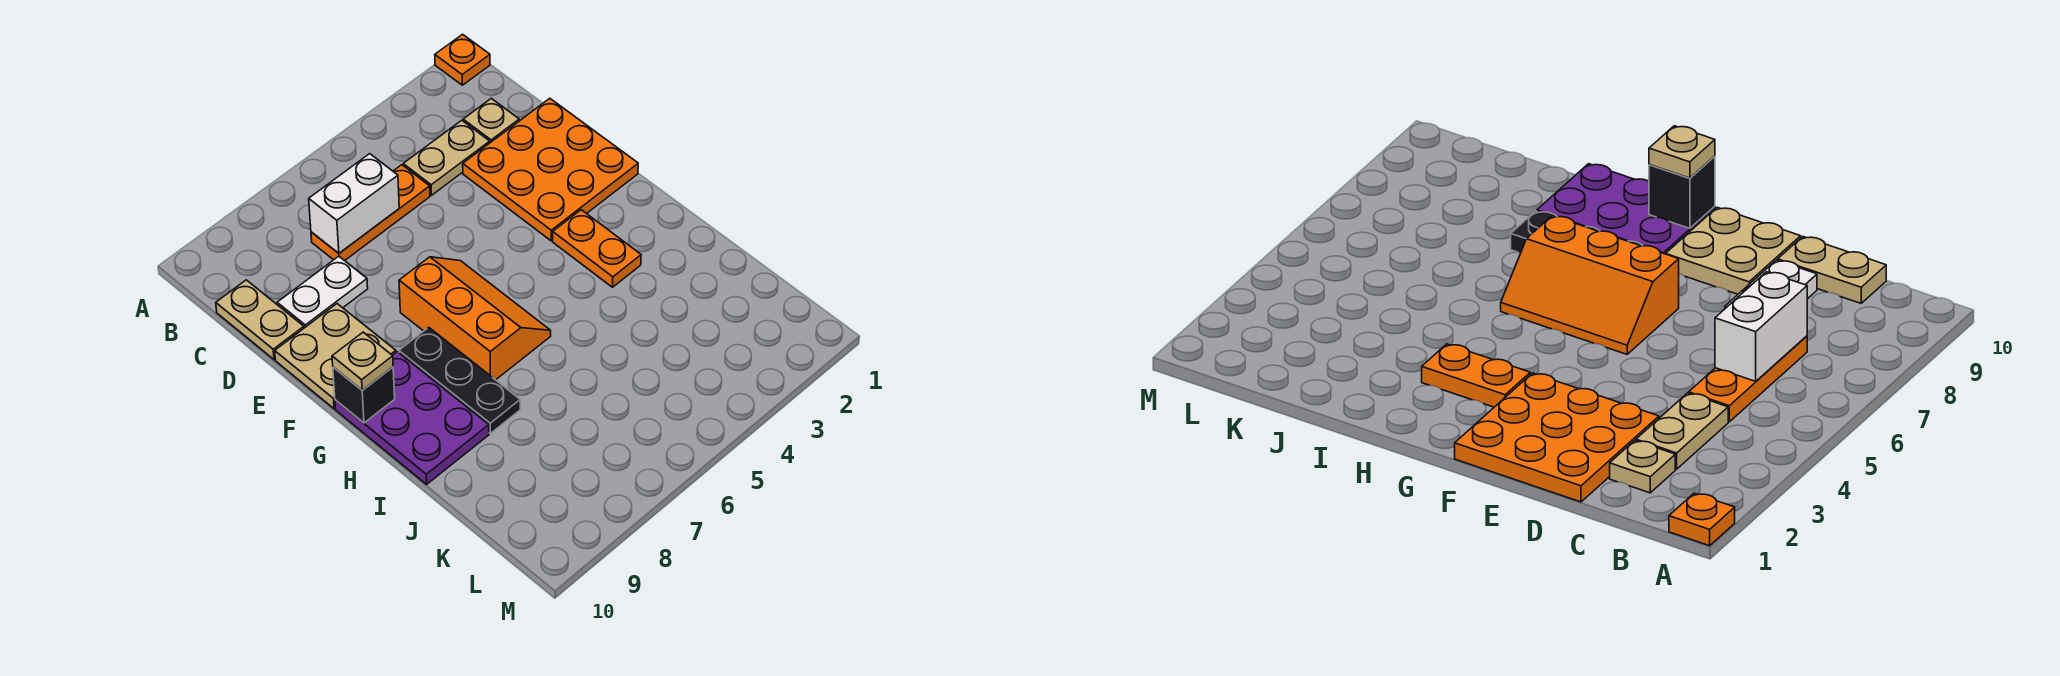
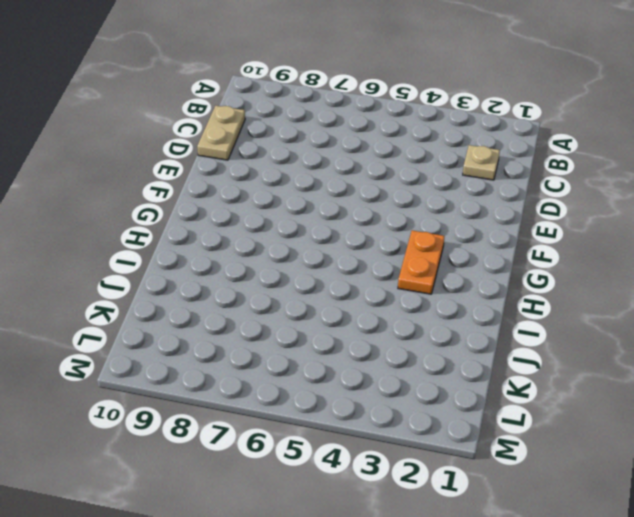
none -> orange plate A1 level 1
none -> tan plate C3:C4 level 1
none -> orange plate C5:C7 level 1

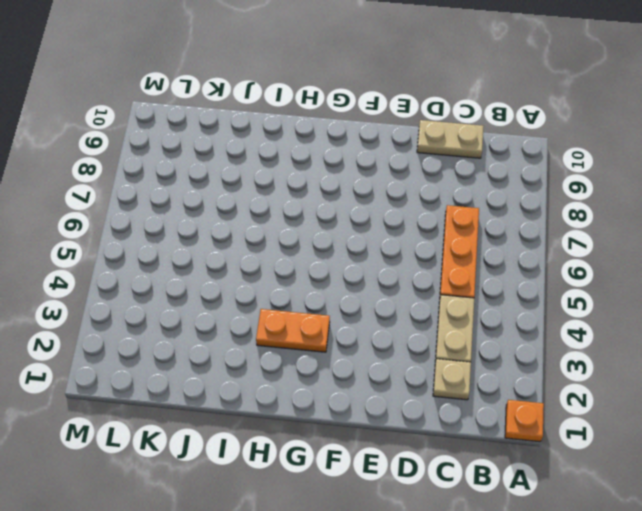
none -> orange plate D1:F3 level 1
none -> white plate D8:D9 level 1
none -> tan plate E9:F10 level 1

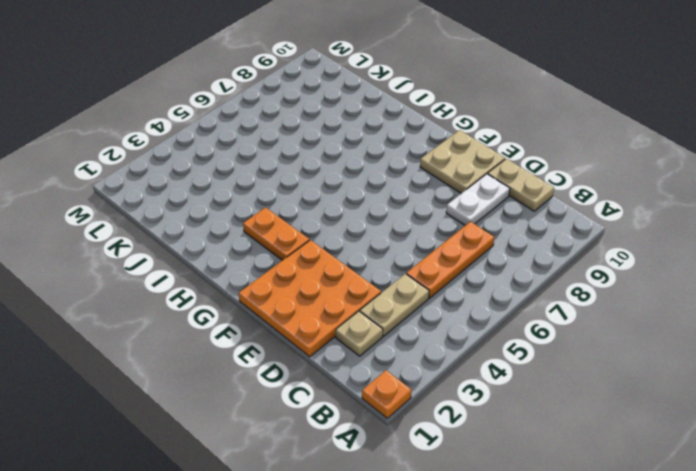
none -> orange slope F6:H7 level 1 top 7
none -> black plate G8:I8 level 1
none -> purple plate G9:I10 level 1

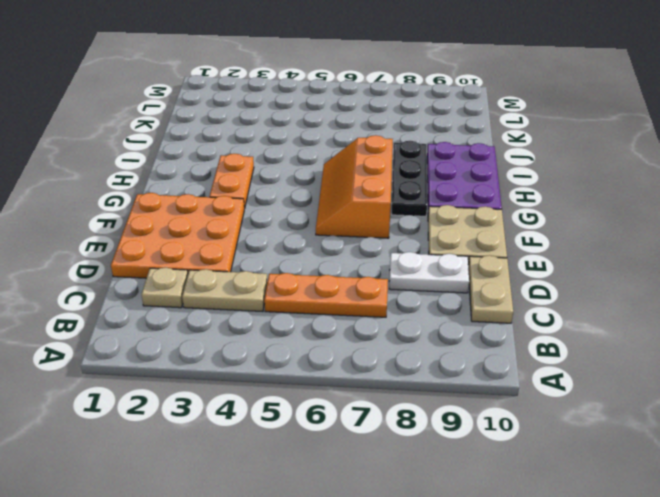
none -> orange plate A1 level 1
none -> white brick C6:C7 level 2
none -> black brick G10 level 2

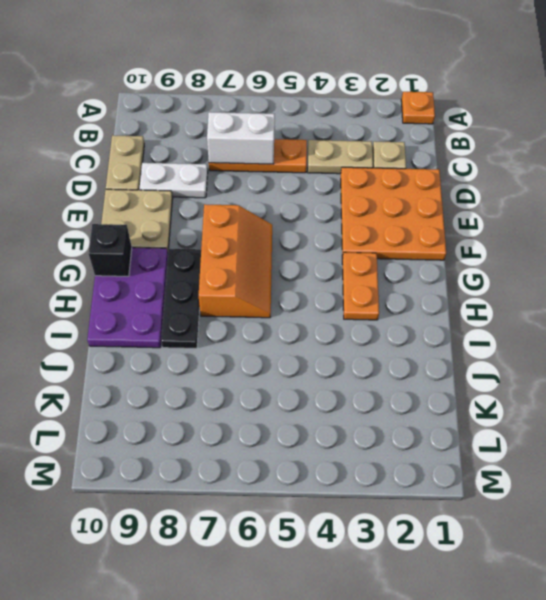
none -> tan plate G10 level 3

